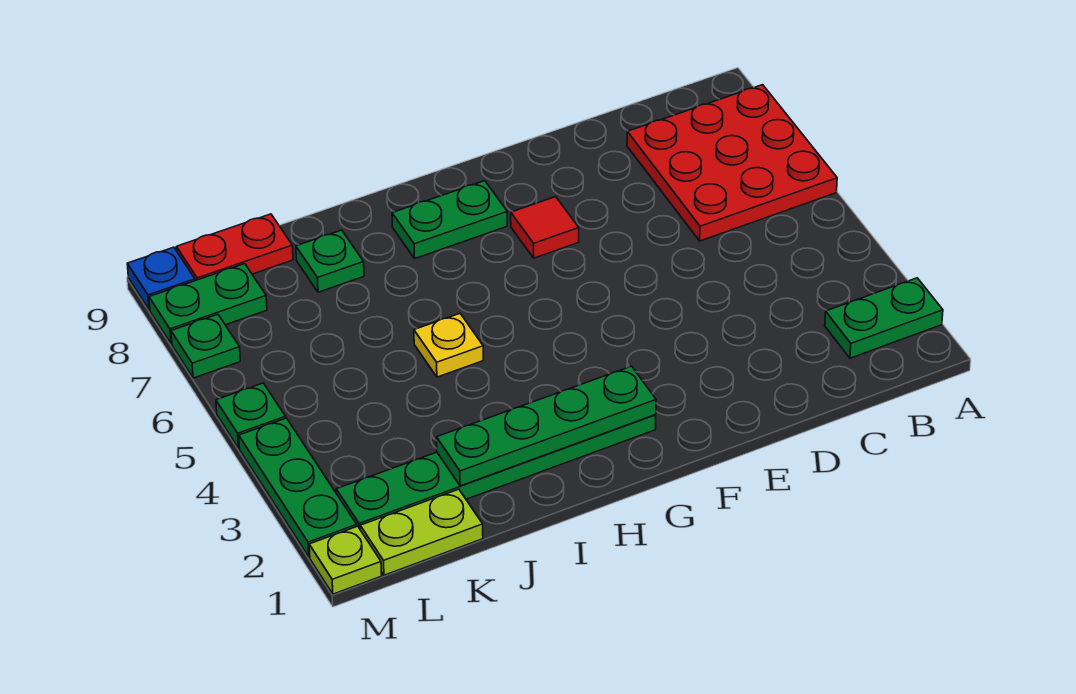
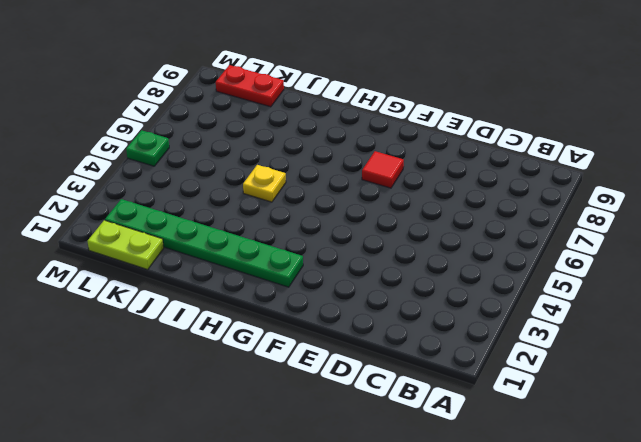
none -> green plate A2:B2 level 1
none -> red plate A6:C8 level 1
none -> green plate G8:H8 level 1

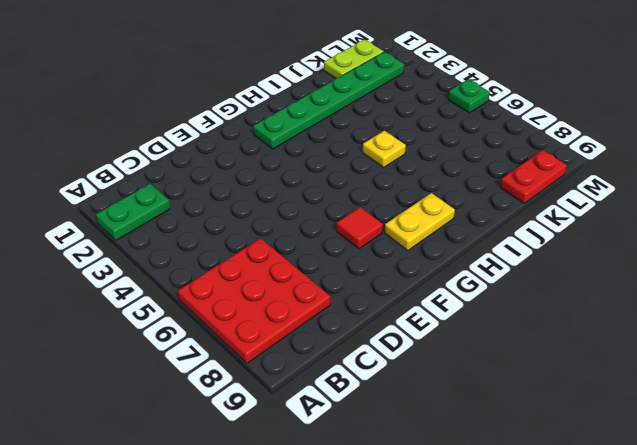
yellow plate G8:H8 level 1 -> green plate G8:H8 level 1
none -> green plate J8 level 1
none -> green plate L8:M8 level 1
none -> lime plate M1 level 1

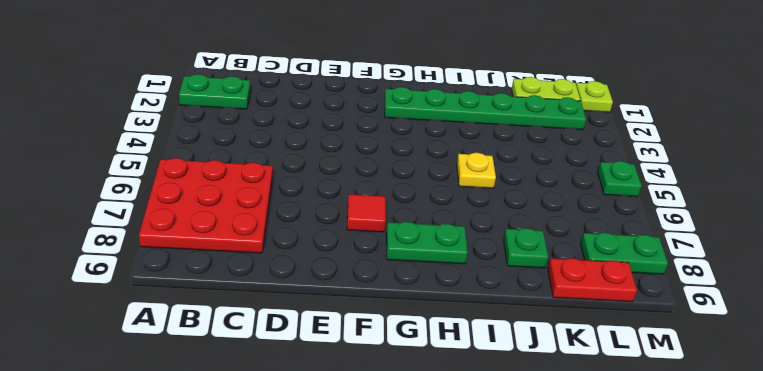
none -> green plate M2:M4 level 1
none -> green plate M7 level 1
none -> blue plate M9 level 1

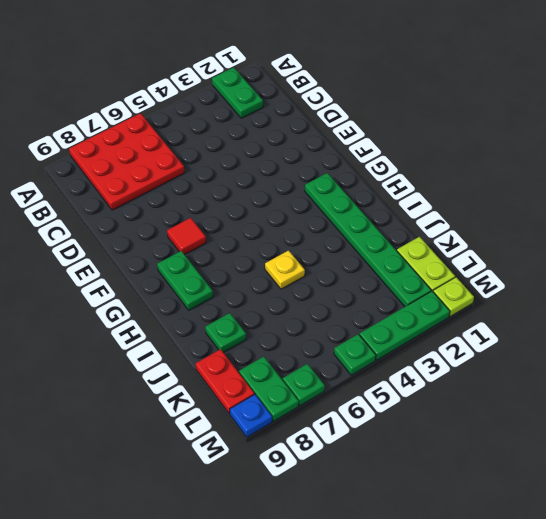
none -> green plate G2:J2 level 2

